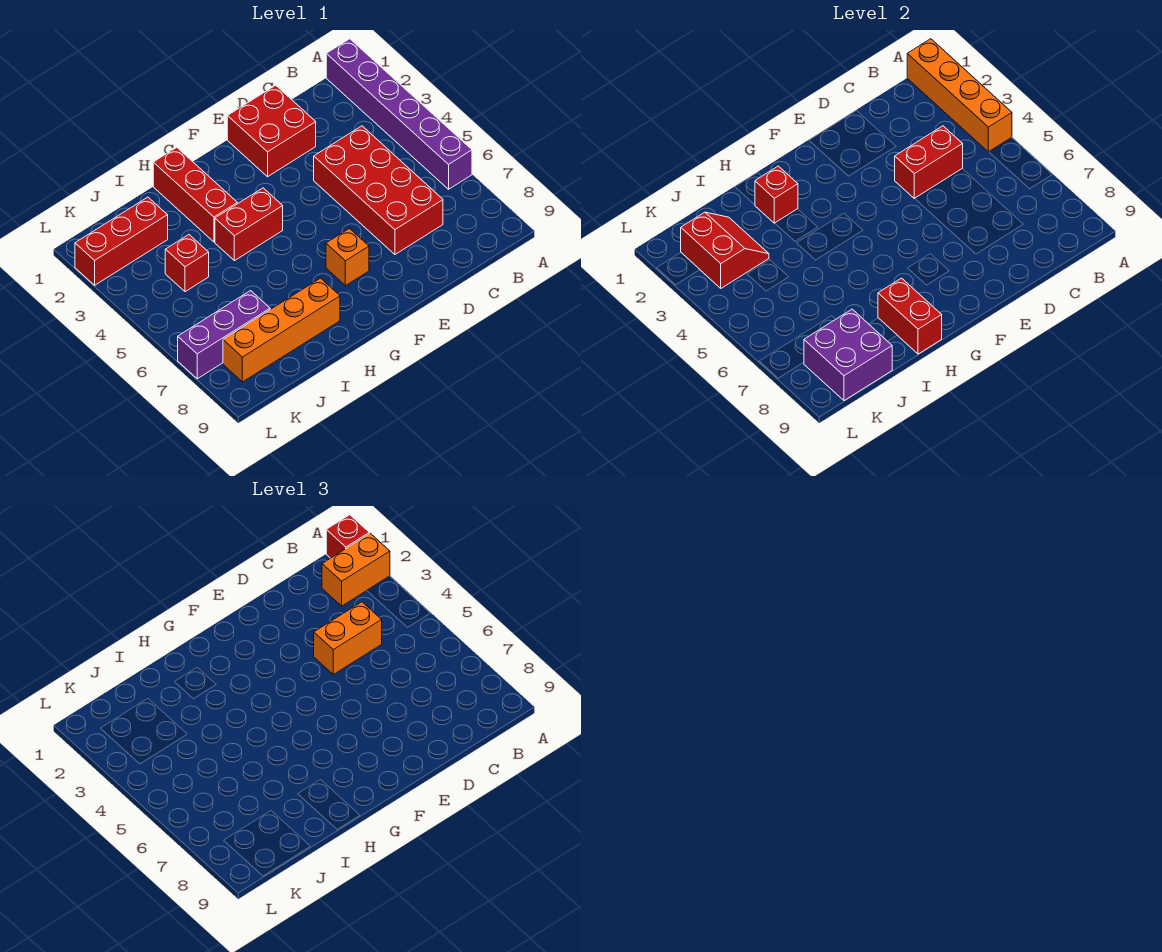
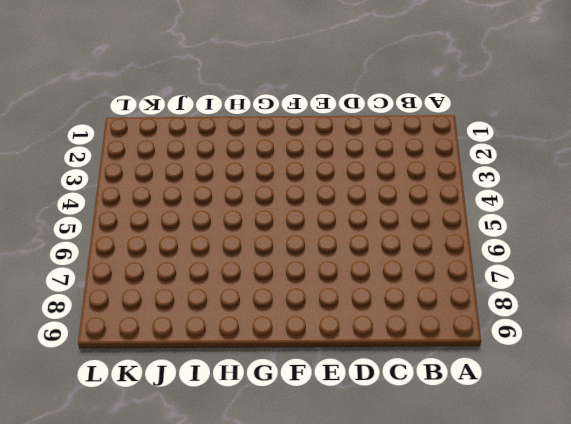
none -> purple brick A1:A6 level 1
none -> red brick C4:D7 level 1
none -> red brick D1:E2 level 1

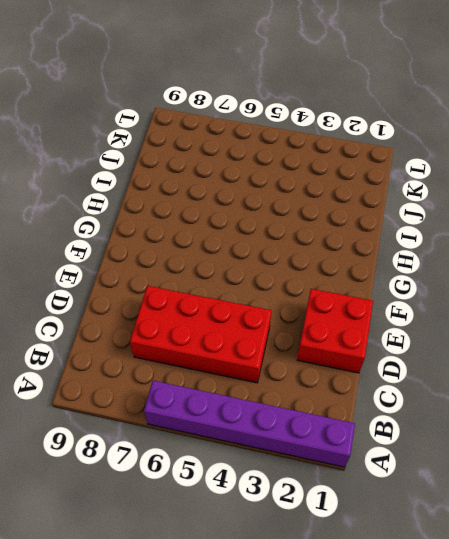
none -> orange brick F7 level 1
none -> red brick G4:H4 level 1
none -> red brick H1:H3 level 1

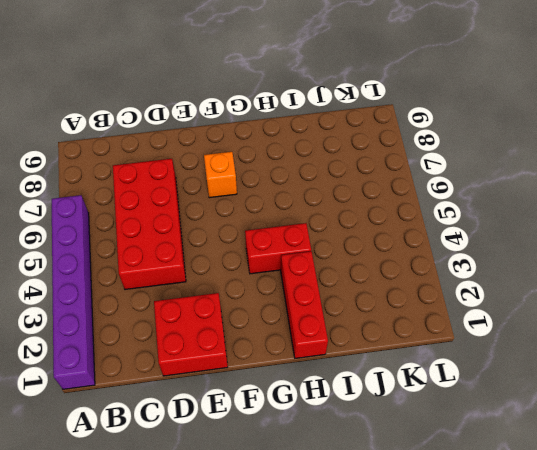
none -> orange brick H8:K8 level 1
none -> red brick J2:L2 level 1
none -> red brick J4 level 1

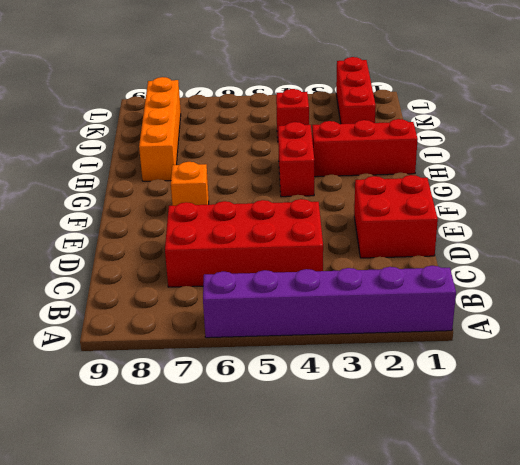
none -> purple brick J7:L7 level 1
none -> orange brick A1:A4 level 2
none -> red brick C4:D4 level 2

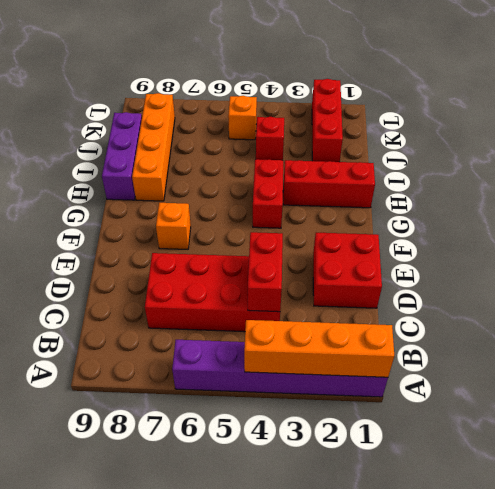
purple brick H9:J9 level 1 -> purple brick J7:L7 level 1
orange brick K5 level 1 -> none
none -> red brick H2 level 2
none -> red brick H8:H9 level 2
none -> red slope J2:K3 level 2 top K

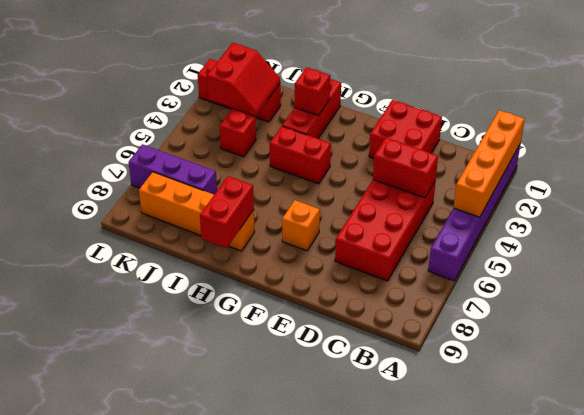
none -> purple brick J8:K9 level 2
none -> red brick A1 level 3
none -> orange brick A2:B2 level 3

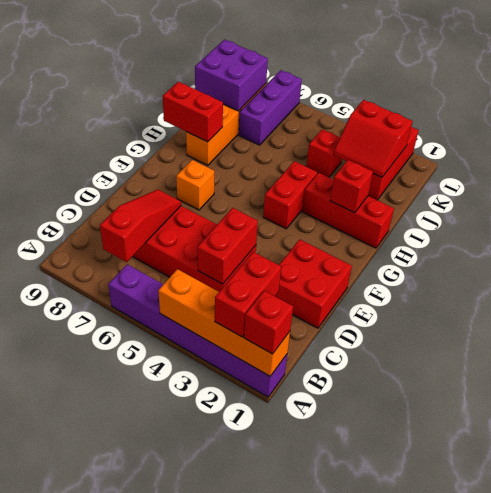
red brick A2:B2 level 3 -> orange brick A2:B2 level 3
red slope B7:D7 level 2 top B -> none
none -> orange brick C4:D4 level 3

